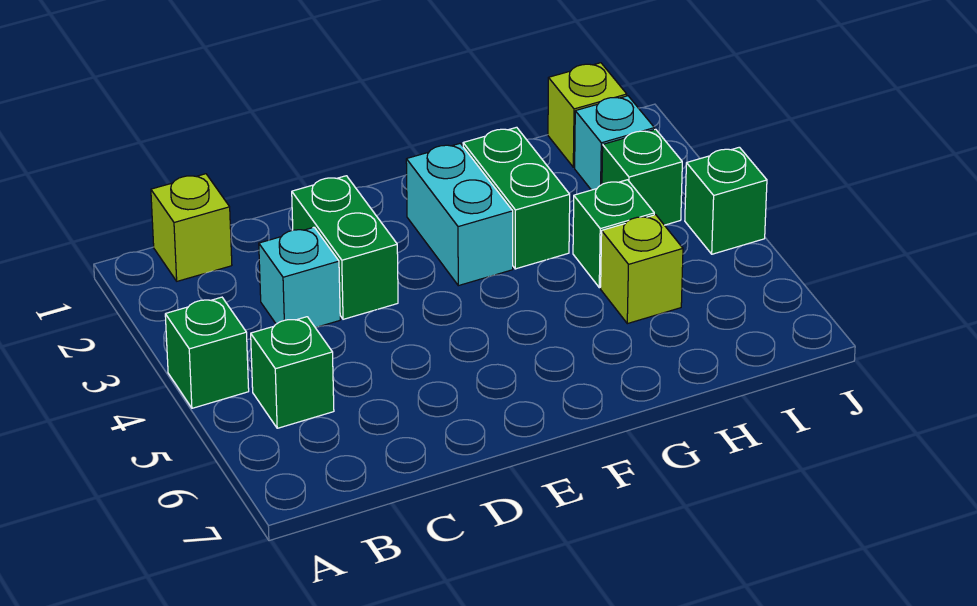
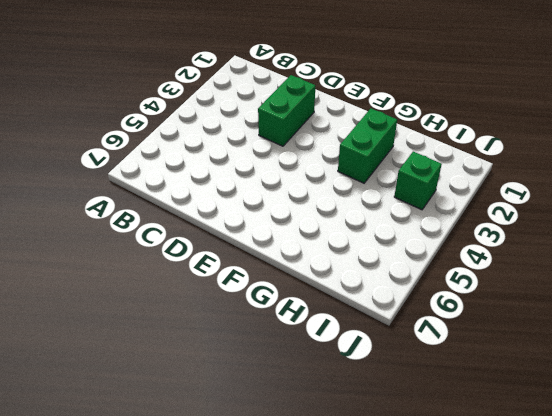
none -> green brick A4 level 1
none -> lime brick B1 level 1
none -> green brick B5 level 1

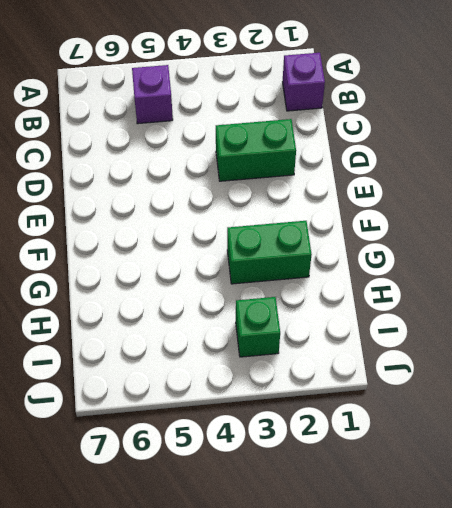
purple brick B1 level 1 -> lime brick B1 level 1
purple brick B5 level 1 -> green brick B5 level 1
none -> green brick A4 level 1
none -> cyan brick C3 level 1
none -> cyan brick F2:F3 level 1

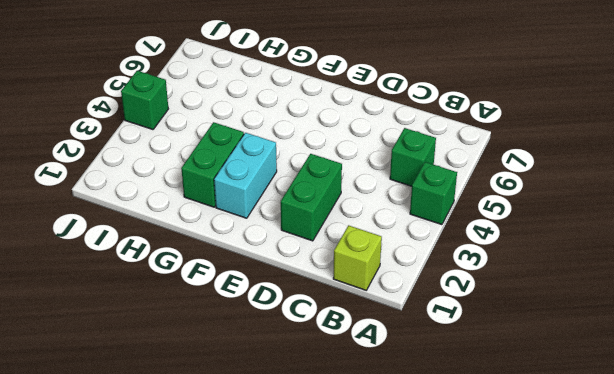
none -> cyan brick C3 level 1
none -> green brick H4 level 1
none -> lime brick H5 level 1

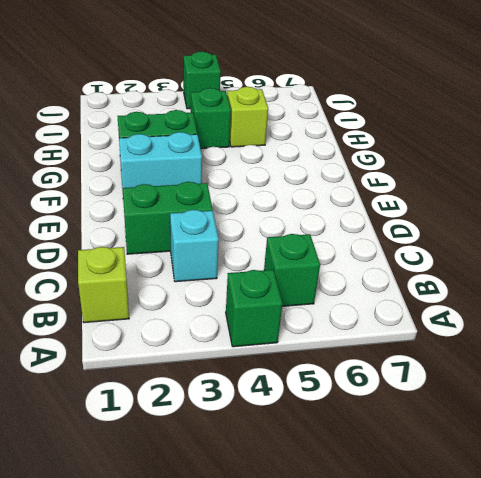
none -> lime brick I1 level 1
none -> cyan brick I2 level 1
none -> green brick I3 level 1

